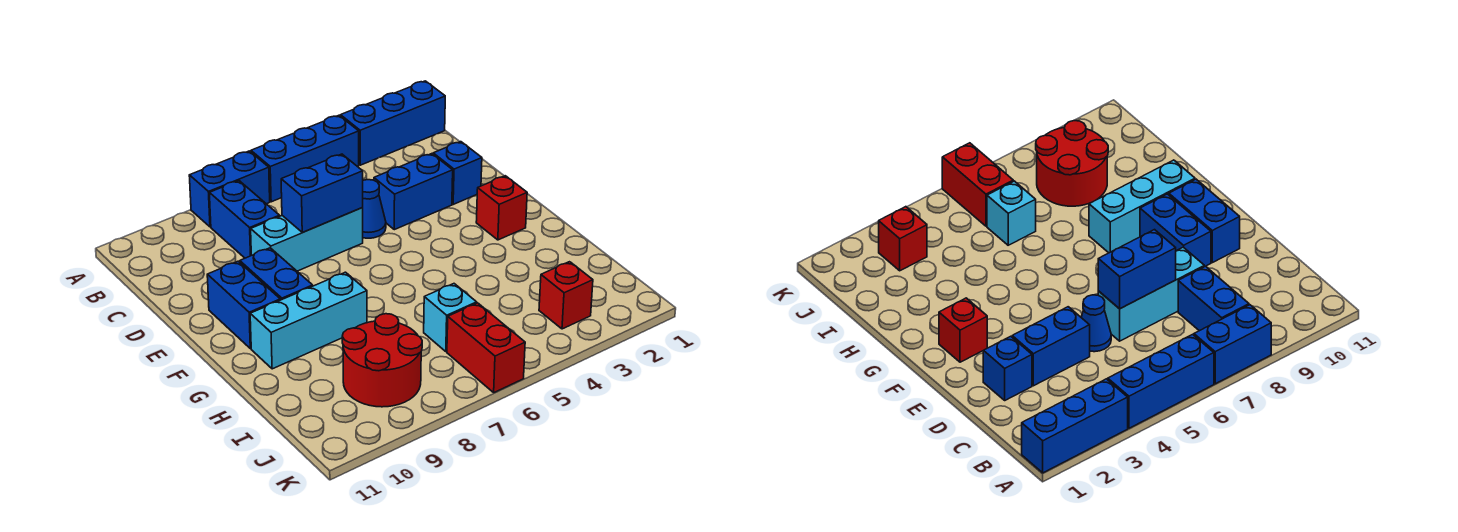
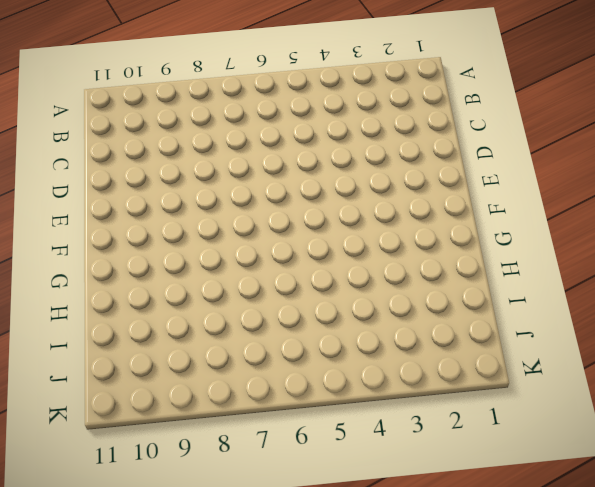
none -> blue brick A1:A3 level 1
none -> blue brick A4:A6 level 1
none -> blue brick A7:A8 level 1

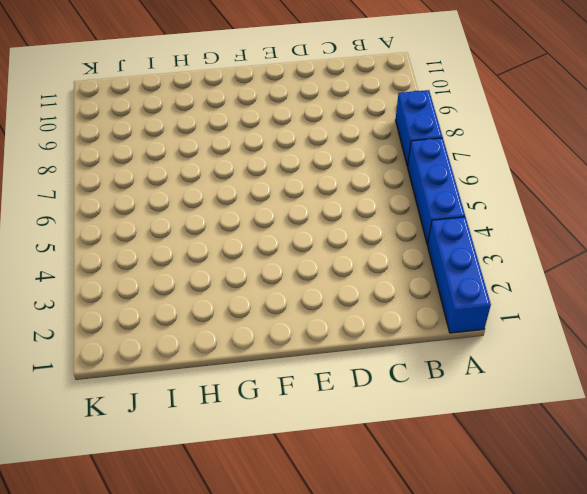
none -> blue brick B8:C8 level 1
none -> blue brick D2 level 1
none -> blue brick D3:D4 level 1

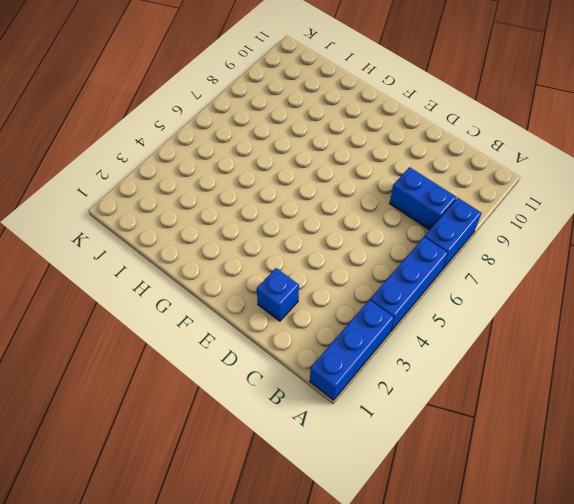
none -> blue brick D3:D4 level 1
none -> blue cone D5 level 1
none -> cyan brick D6:D8 level 1

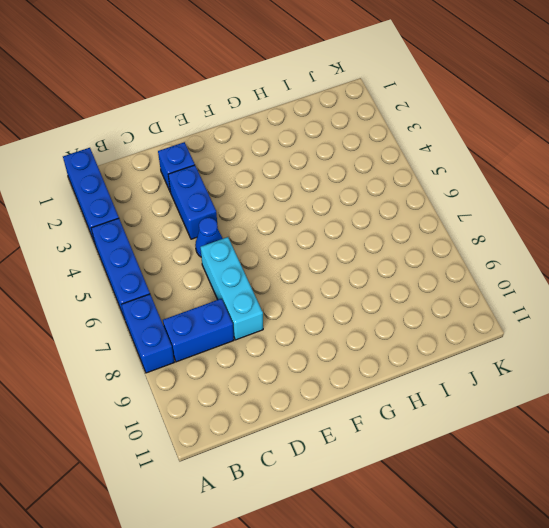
none -> blue brick E9:F9 level 1
none -> blue brick E10:F10 level 1
none -> red brick F2 level 1

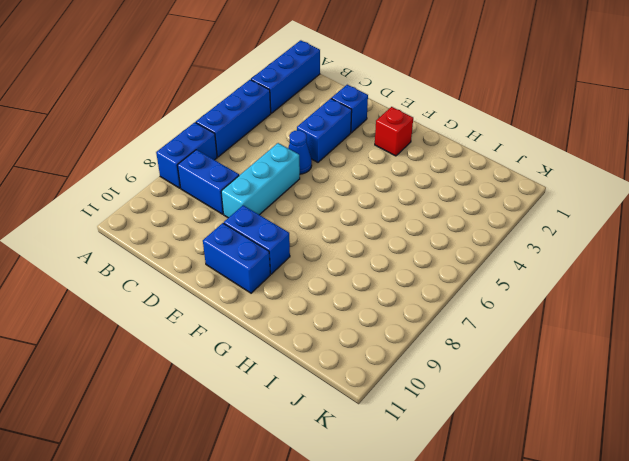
none -> cyan brick G8:G10 level 1
none -> cyan brick I6 level 1
none -> red round brick I8:J9 level 1

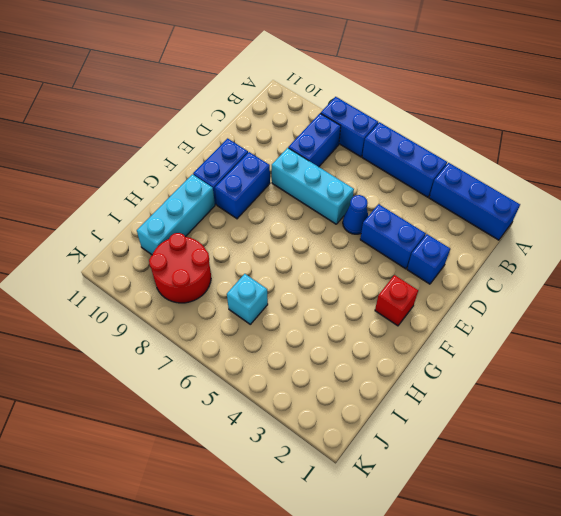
cyan brick G10:I10 level 1 -> cyan brick G8:G10 level 1
none -> red brick J3 level 1
none -> red brick J6:K6 level 1
none -> blue brick D6:D7 level 2

